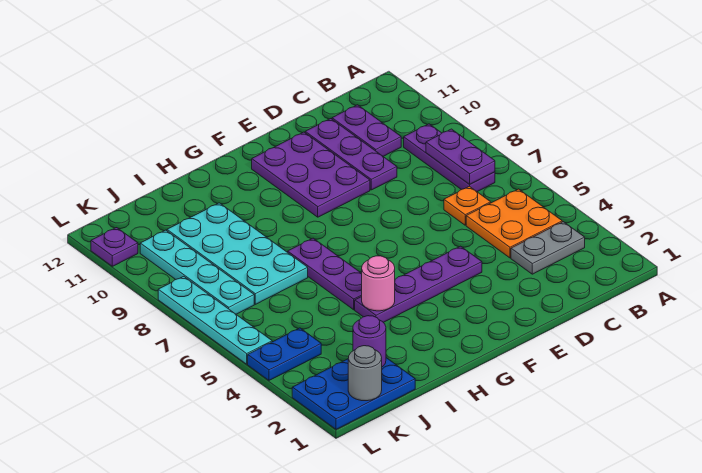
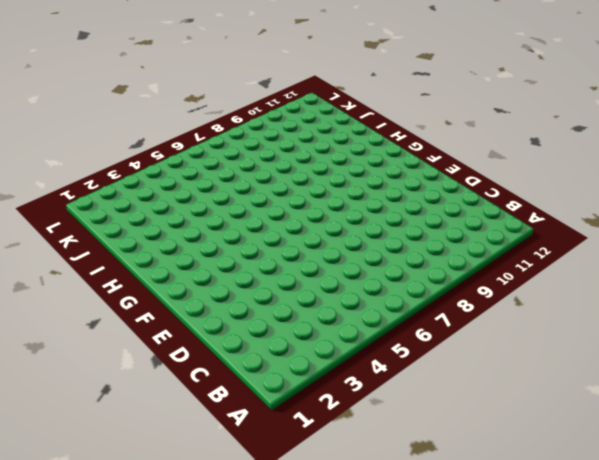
none -> grey plate B3:C3 level 1
none -> orange plate B4:C5 level 1
none -> purple plate B7:B9 level 1

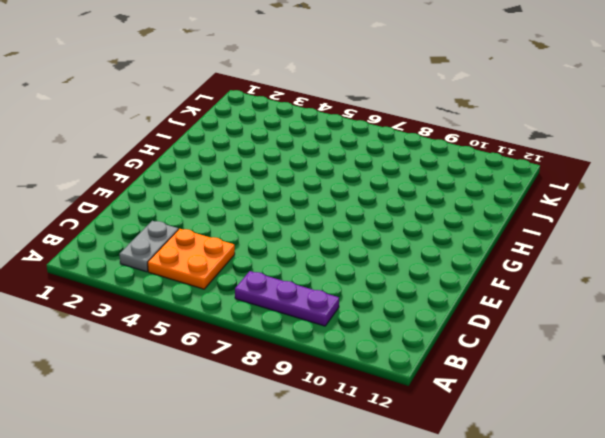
none -> orange plate C6 level 1
none -> purple plate C10:C11 level 1
none -> purple plate D9:D11 level 1

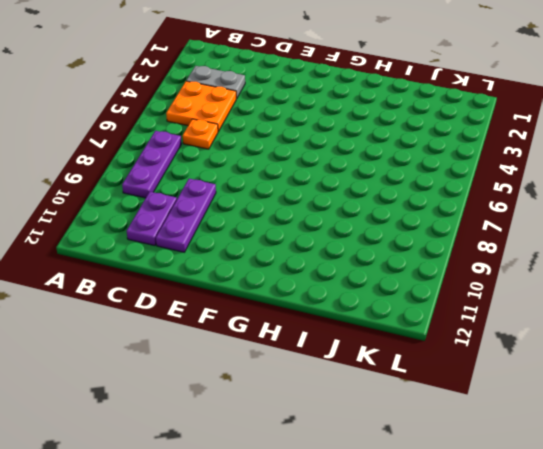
none -> purple plate E4:H4 level 1
none -> purple plate E9:F11 level 1
none -> purple plate H5:H7 level 1

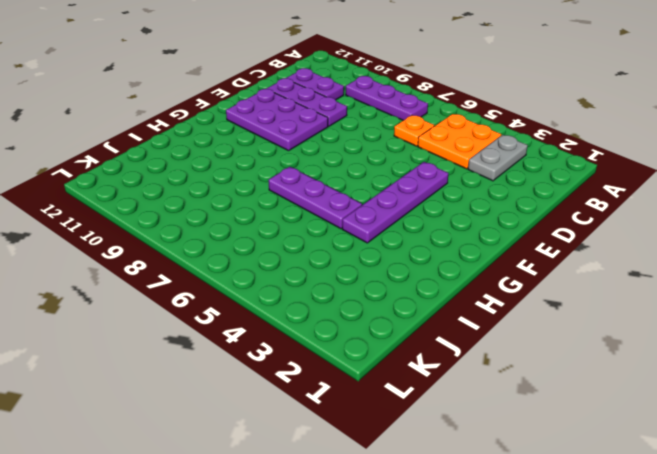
none -> cyan plate I7:J10 level 1
none -> blue plate J1:L2 level 1
none -> blue plate K4:L4 level 1

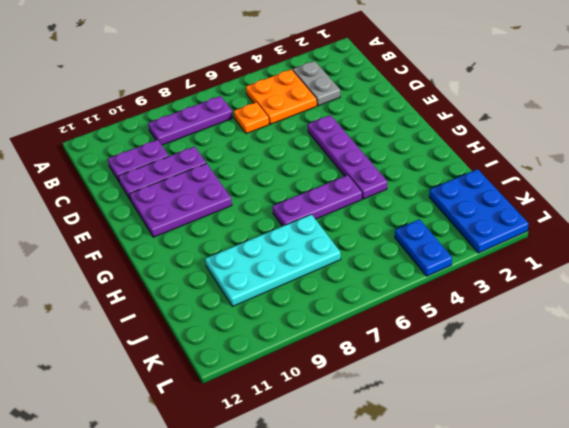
none -> cyan plate K7:K10 level 1
none -> cyan plate L5:L8 level 1
none -> purple plate L11 level 1

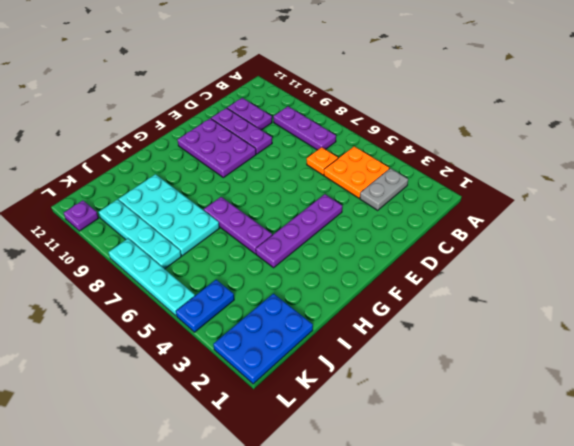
none -> purple plate B7:B8 level 2
none -> pink round brick H4 level 2
none -> purple round brick J2 level 2

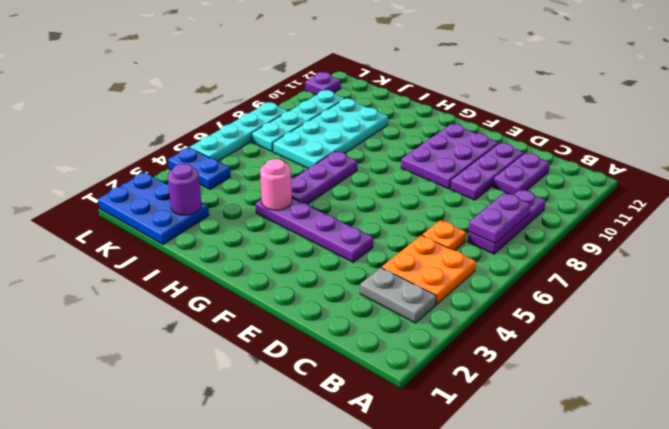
none -> grey round brick K1 level 2

